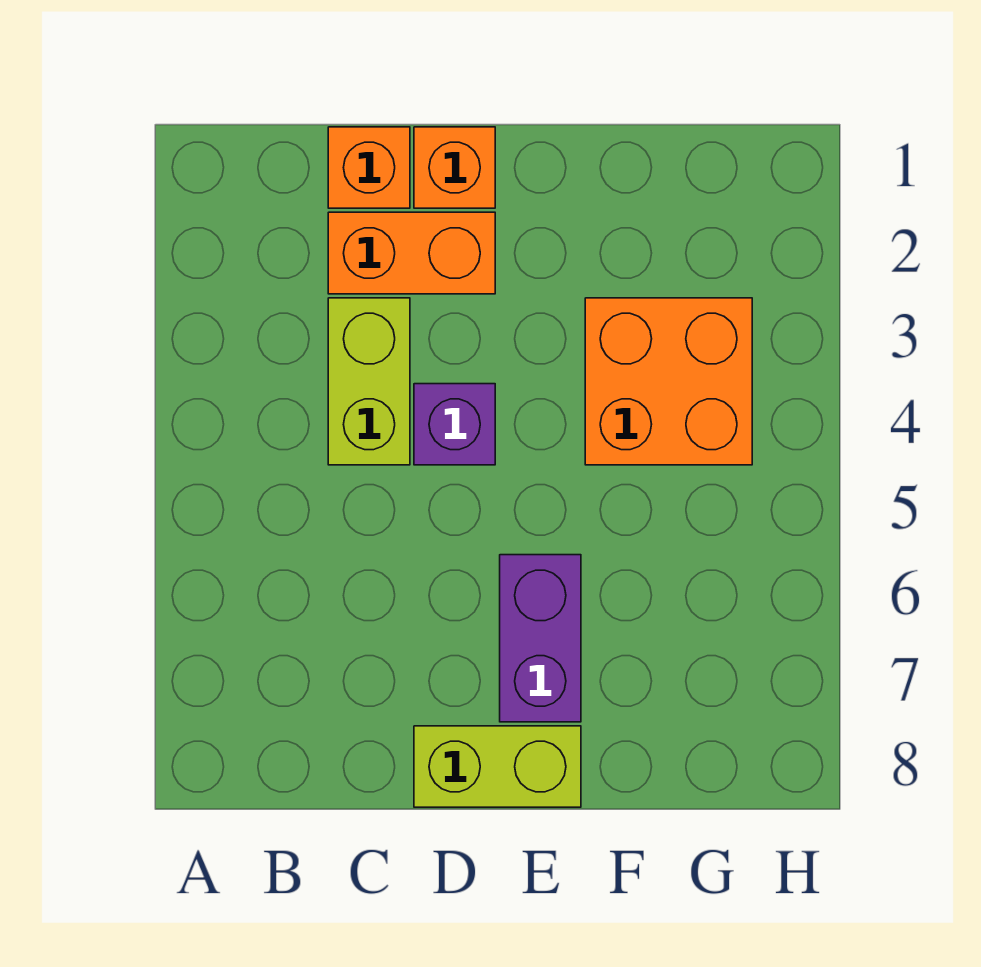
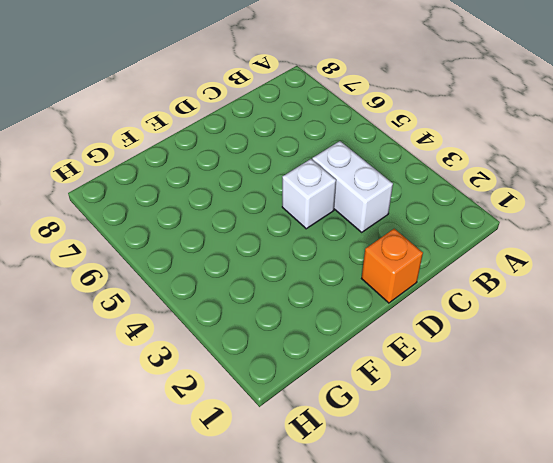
white brick C3:C4 level 1 -> lime brick C3:C4 level 1
white brick D4 level 1 -> purple brick D4 level 1
none -> orange brick C1 level 1
none -> orange brick C2:D2 level 1

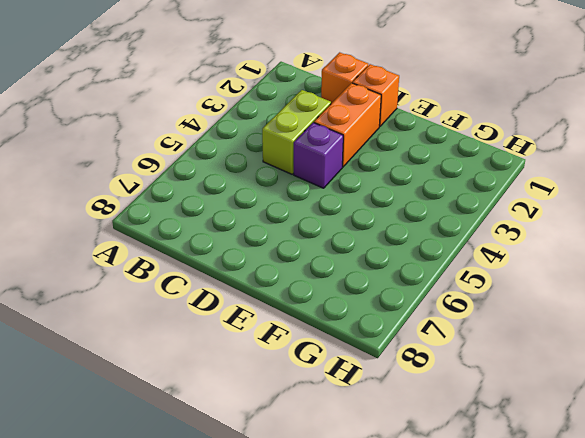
orange brick D2:D3 level 1 -> orange brick C2:D2 level 1
none -> lime brick D8:E8 level 1
none -> purple brick E6:E7 level 1

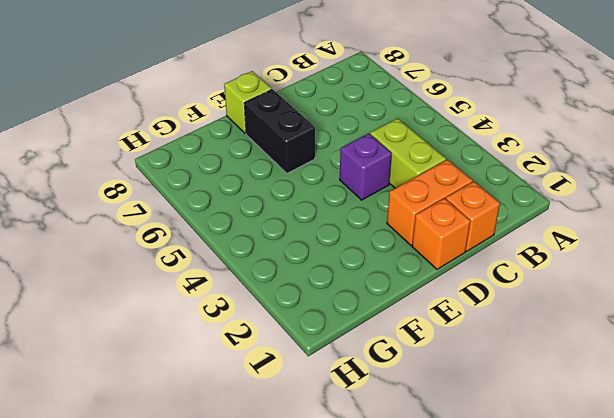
black brick E6:E7 level 1 -> purple brick E6:E7 level 1
lime brick E8 level 1 -> lime brick D8:E8 level 1
none -> orange brick F3:G4 level 1

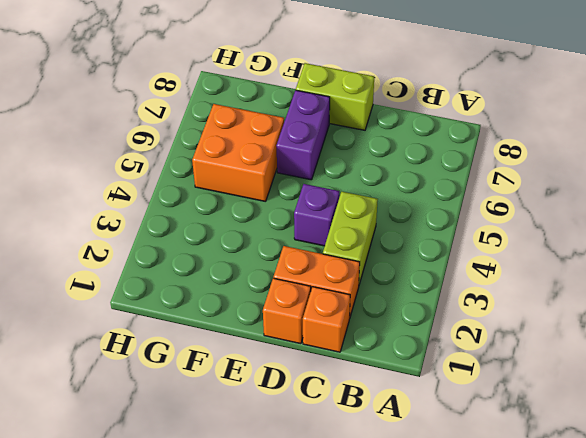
orange brick F5:G6 level 1 -> orange brick F3:G4 level 1

